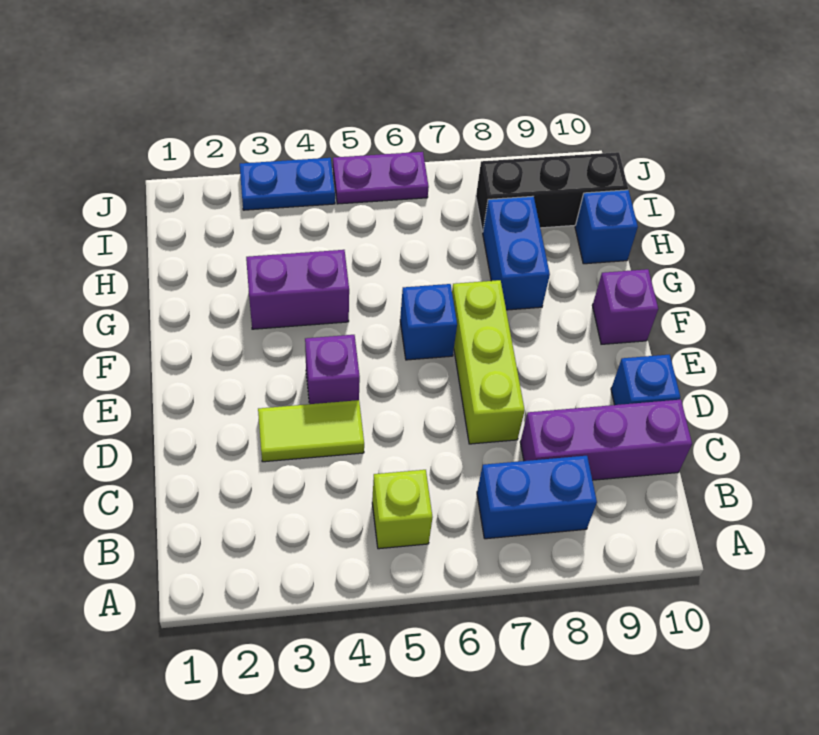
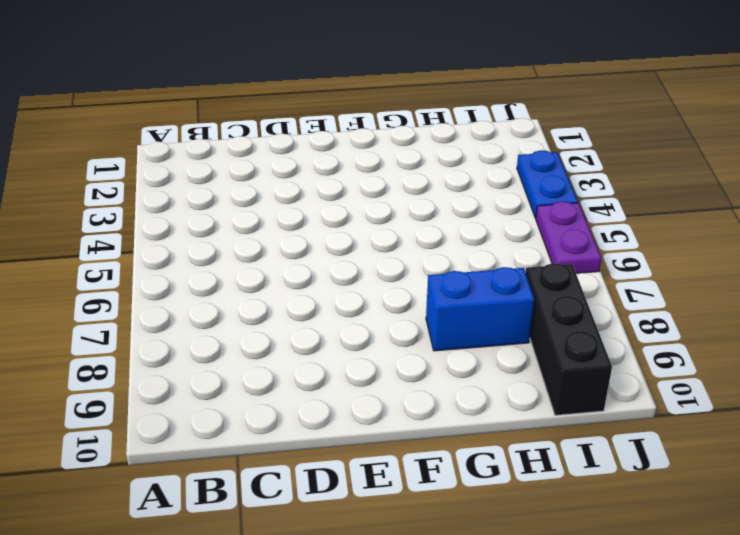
none -> lime brick B5 level 1
none -> blue brick B7:B8 level 1
none -> purple brick C8:C10 level 1

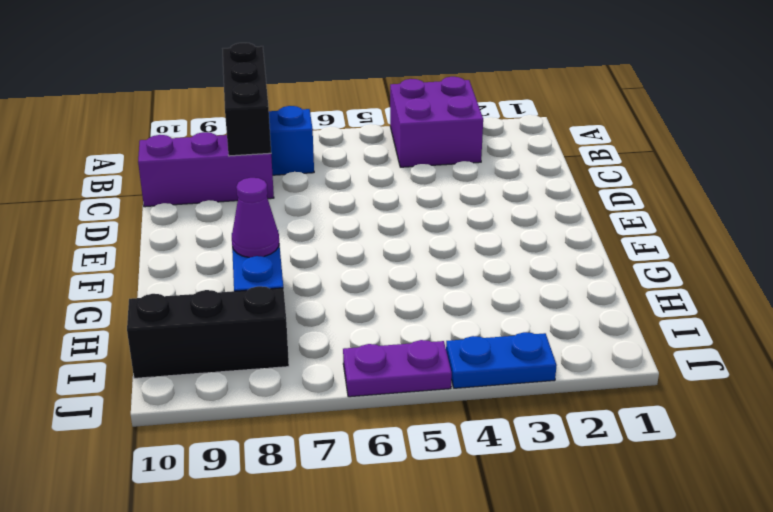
purple brick A3:B4 level 1 -> none
black brick A8:C8 level 2 -> none
purple cone G8 level 2 -> none
none -> lime brick B5 level 1
none -> lime tile D3:D4 level 1
none -> lime brick D7:F7 level 1

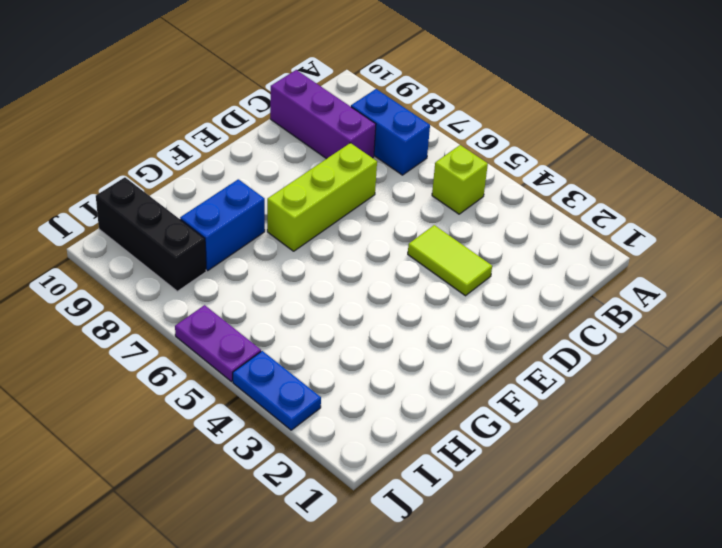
none -> blue brick D10 level 1
none -> purple brick E4 level 1
none -> blue brick F6 level 1

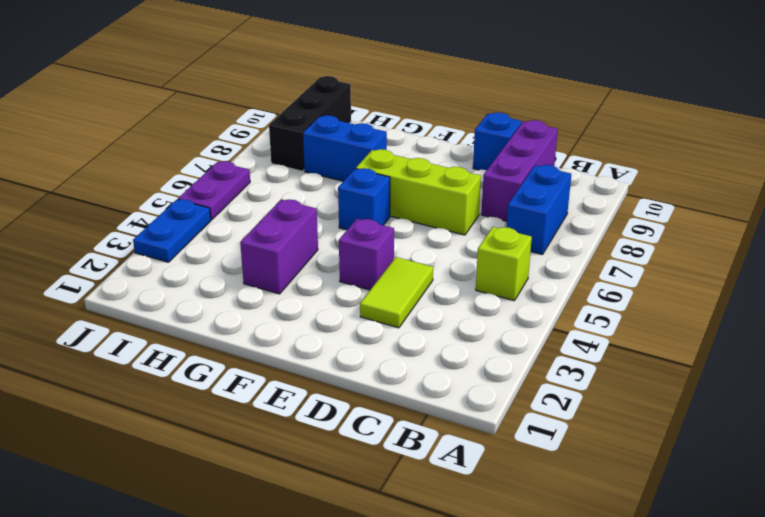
none -> purple brick F10 level 1
none -> blue brick H10 level 1

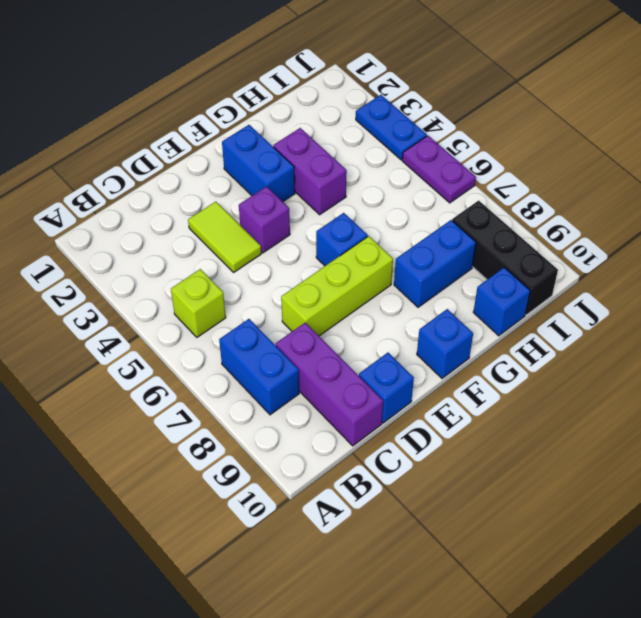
blue brick F2:F3 level 1 -> none
blue brick F10 level 1 -> purple brick F10 level 1

